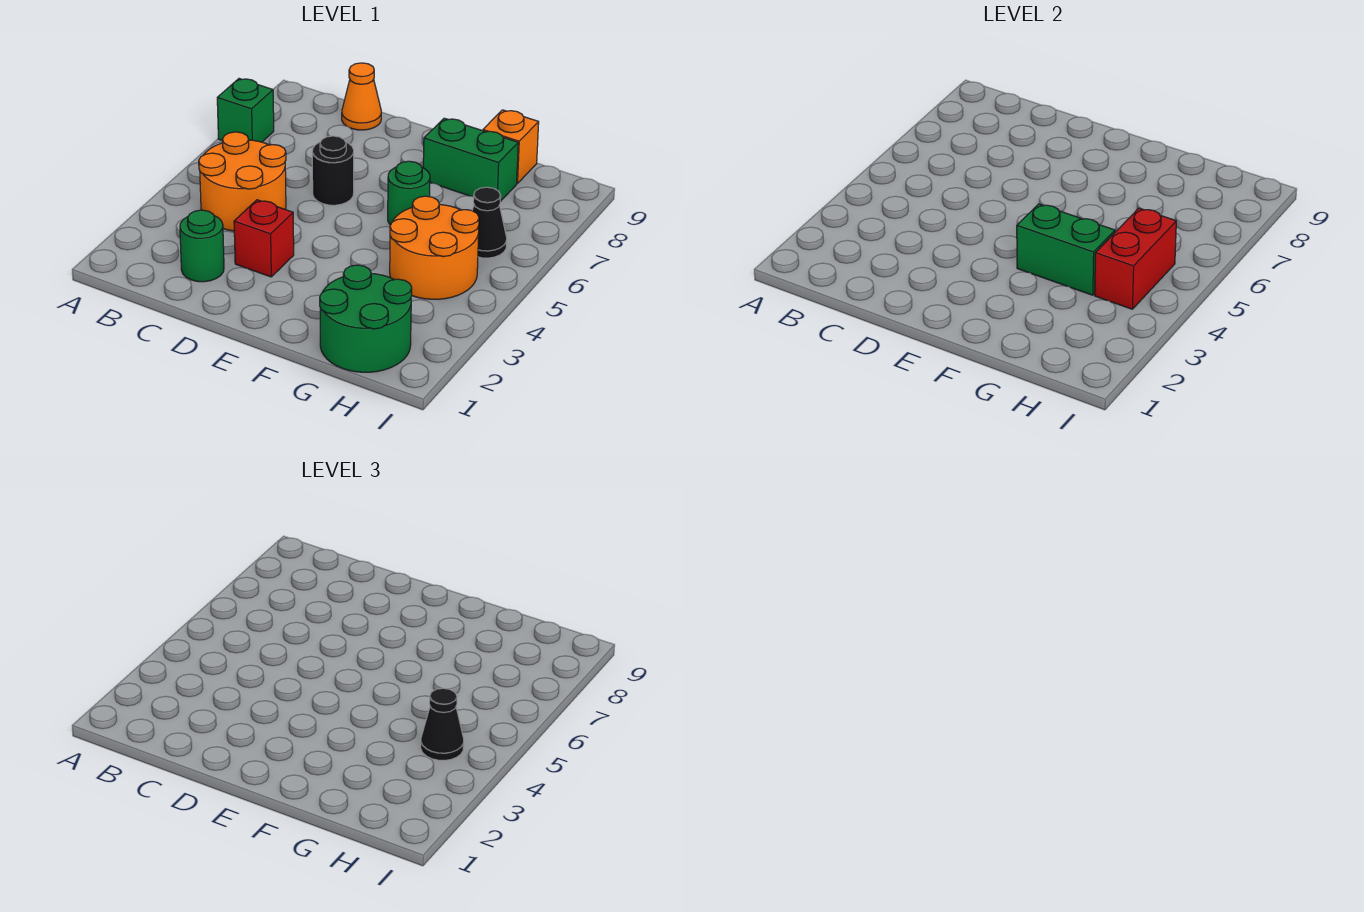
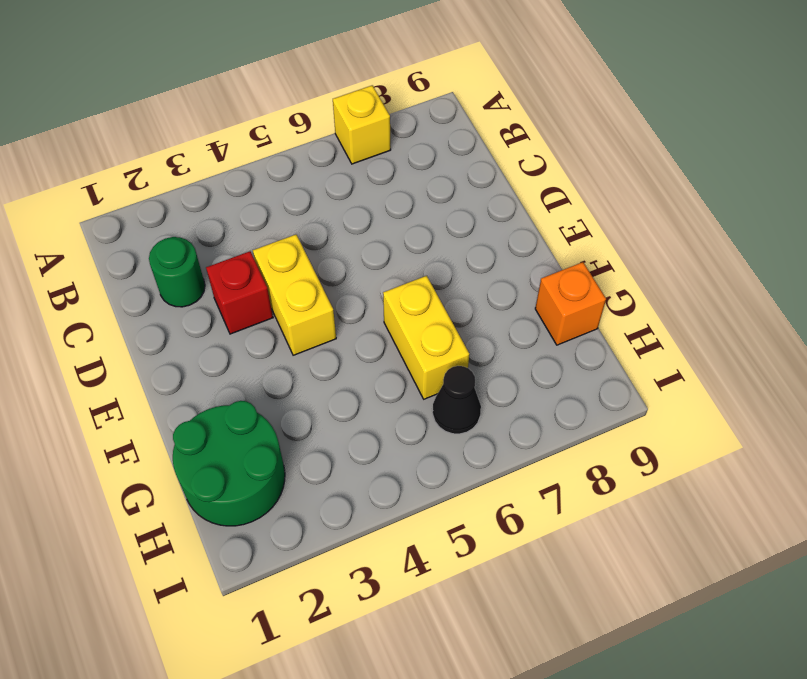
yellow brick A7 level 1 -> green brick A7 level 1
yellow brick D4:E4 level 1 -> none
yellow brick F6:G6 level 1 -> green round brick F6 level 1
none -> orange round brick B4:C5 level 1
none -> orange cone C9 level 1
none -> black round brick D6 level 1

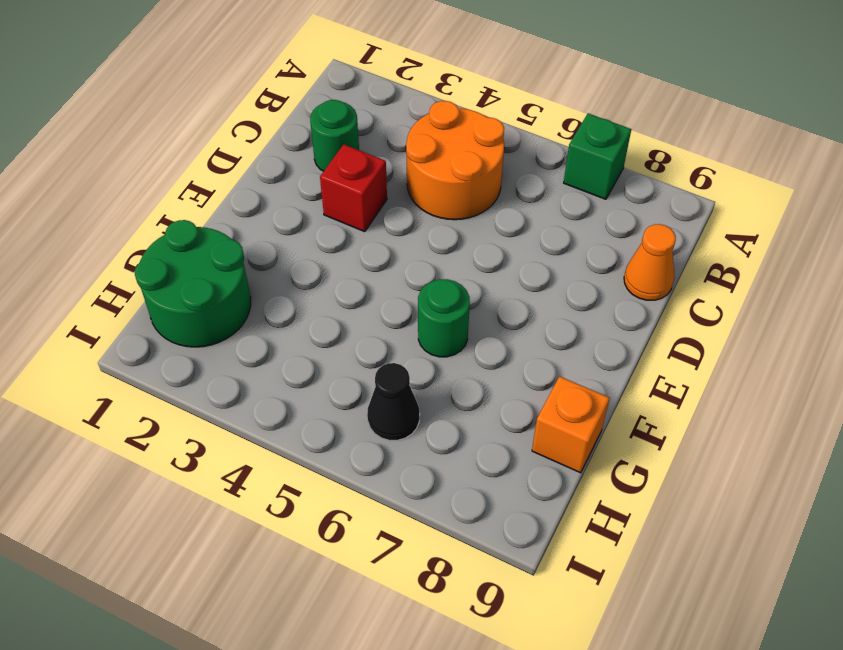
none -> black round brick D6 level 1
none -> green brick F8:G8 level 1
none -> orange round brick G4:H5 level 1

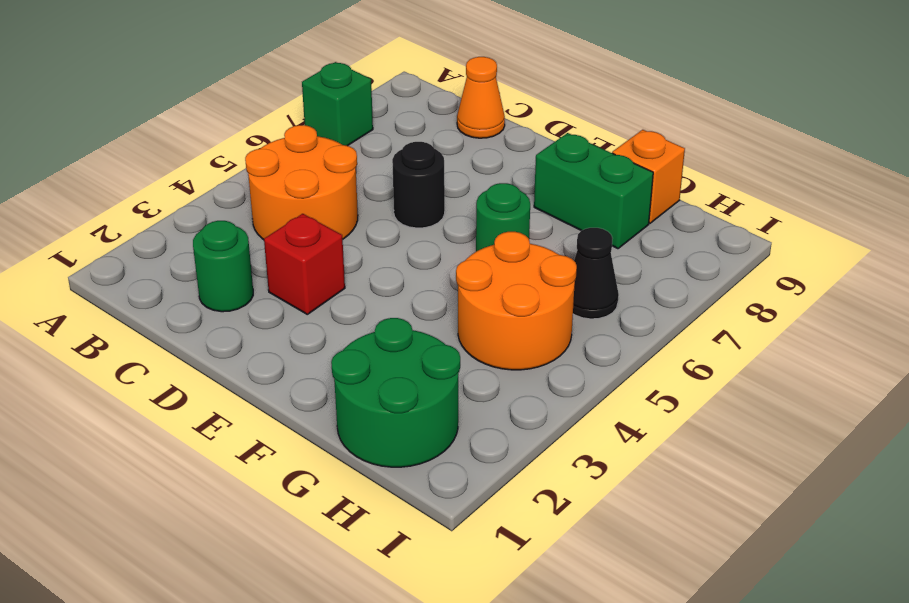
none -> green brick F4:G4 level 2
none -> red brick H4:H5 level 2
none -> black cone H4 level 3

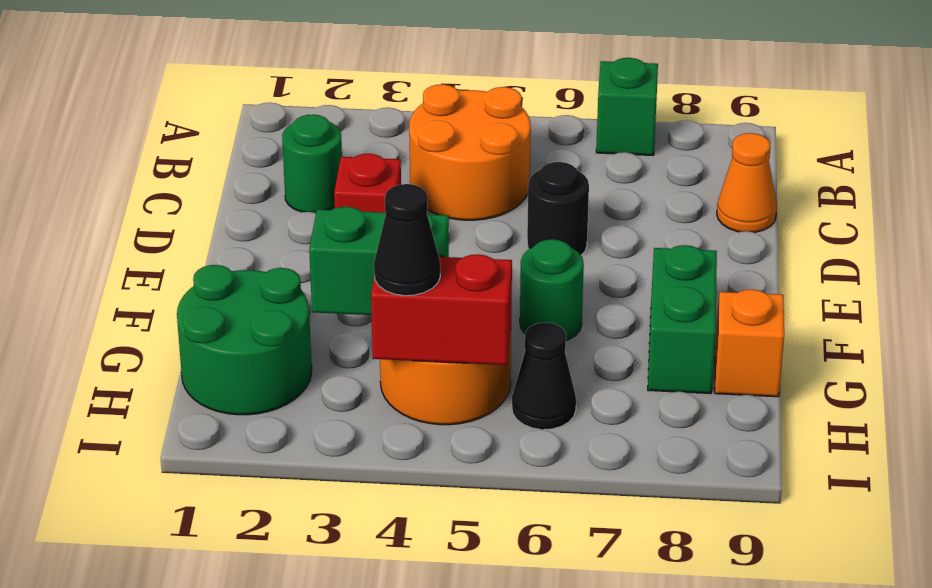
green brick G3:G4 level 2 -> green brick F4:G4 level 2

